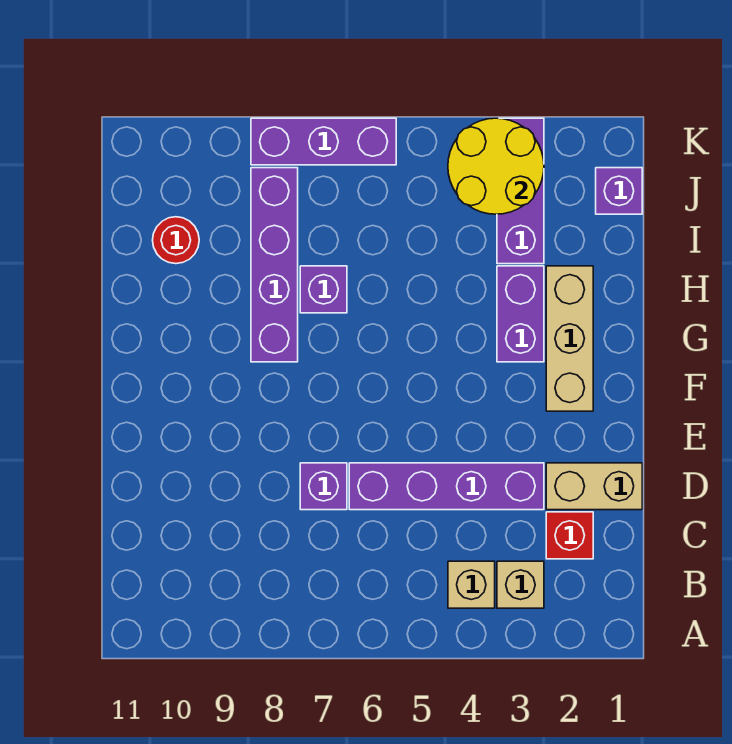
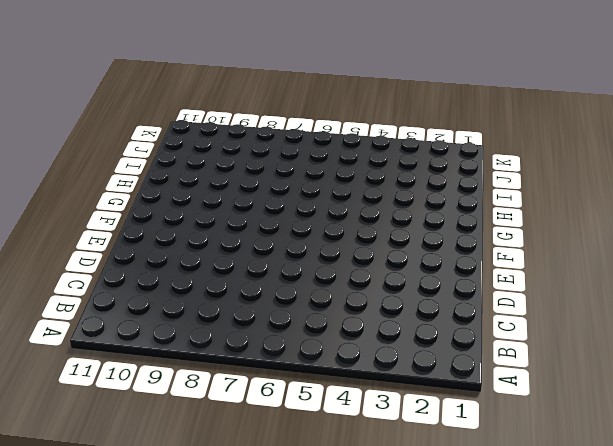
none -> tan brick B3 level 1
none -> tan brick B4 level 1
none -> red brick C2 level 1

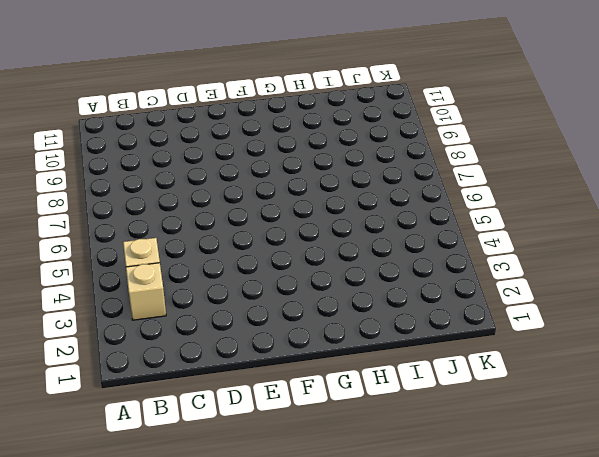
none -> red brick C2 level 1
none -> tan brick D1:D2 level 1
none -> purple brick D3:D6 level 1

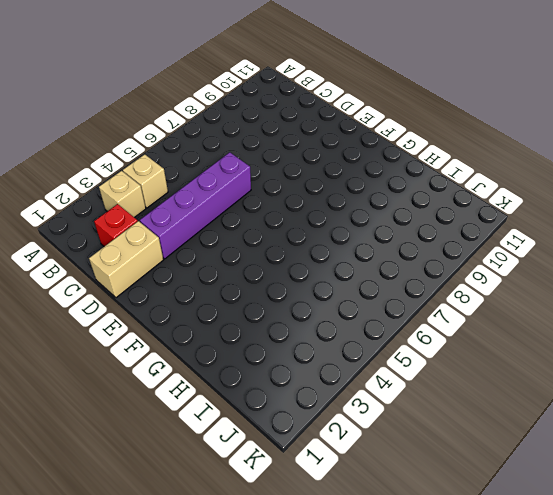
none -> purple brick D7 level 1
none -> tan brick F2:H2 level 1
none -> purple brick G3:H3 level 1

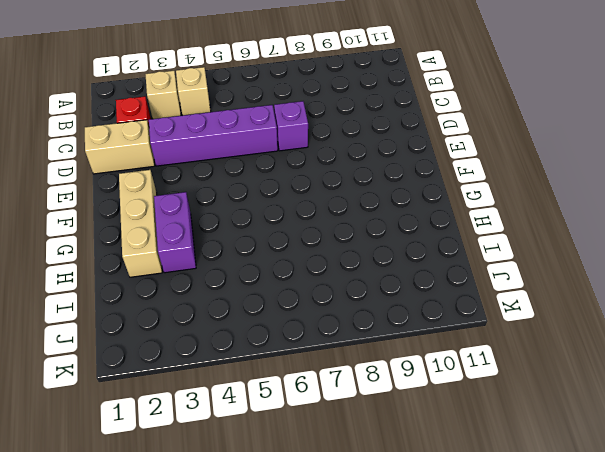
none -> purple brick G8:J8 level 1
none -> purple brick H7 level 1
none -> purple brick I3:K3 level 1

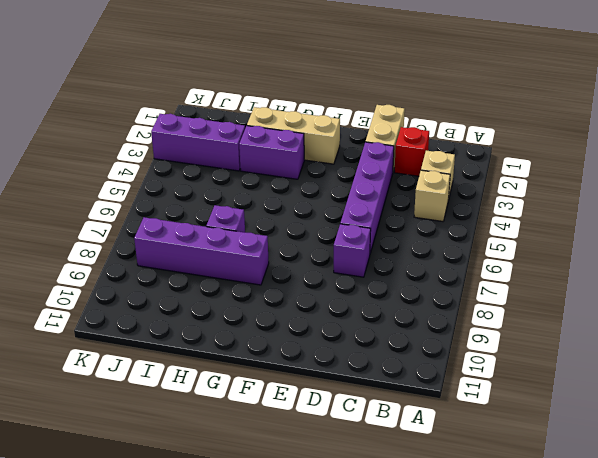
none -> red round brick I10 level 1
none -> purple brick J1 level 1
none -> purple brick K6:K8 level 1

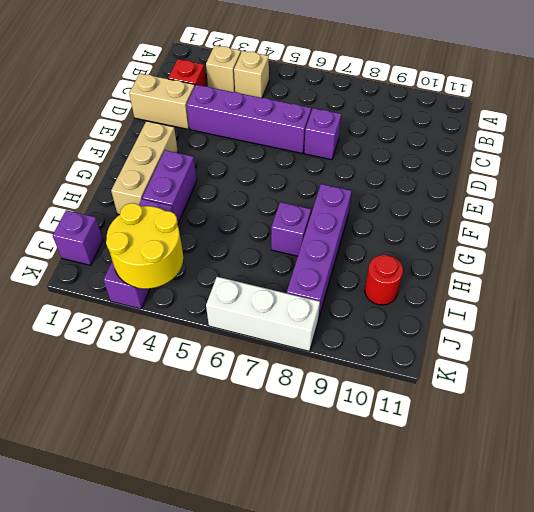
white brick K6:K8 level 1 -> purple brick K6:K8 level 1

